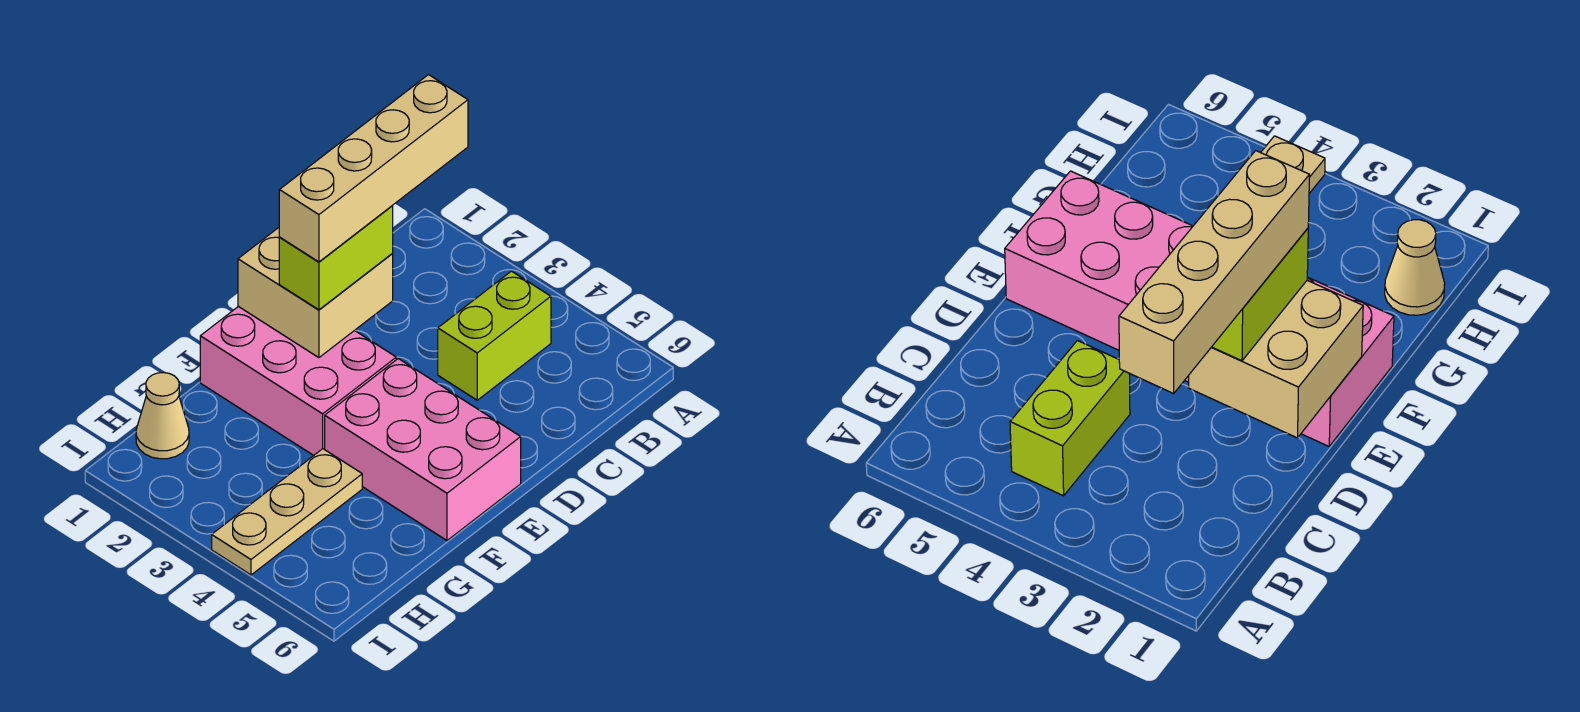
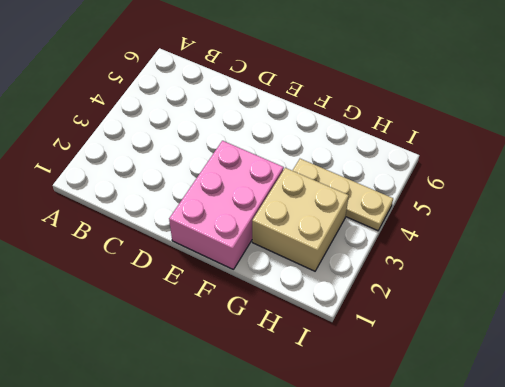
tan brick G2:H3 level 1 -> tan brick D1:E2 level 2
none -> lime brick B4:C4 level 1
none -> pink brick E4:F6 level 1

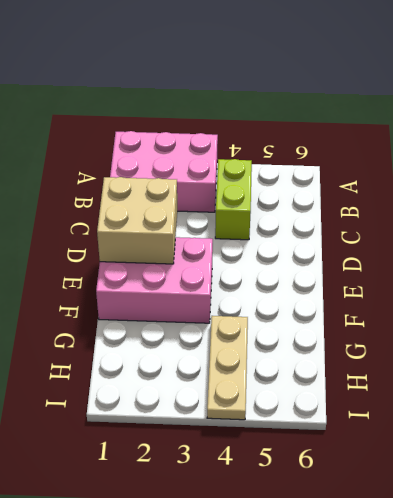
pink brick A1:B3 level 1 -> pink brick E4:F6 level 1
none -> tan cone H1 level 1
none -> lime brick D2:E2 level 3

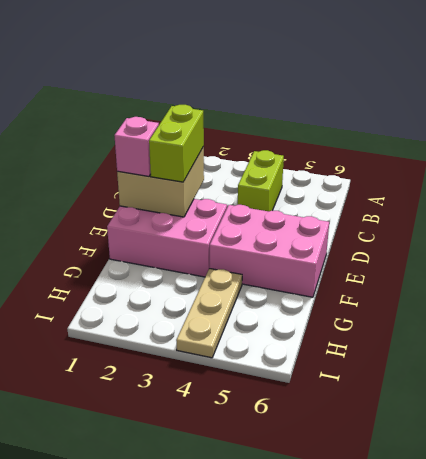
pink brick E1 level 3 -> none
none -> tan cone H1 level 1
none -> tan brick B2:E2 level 4

